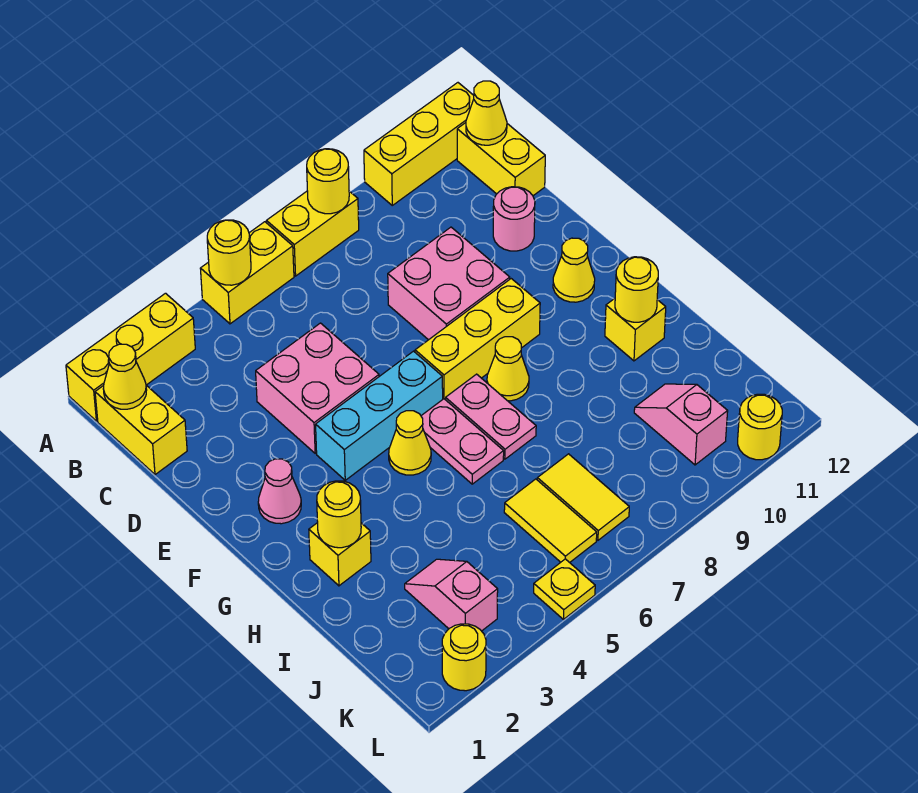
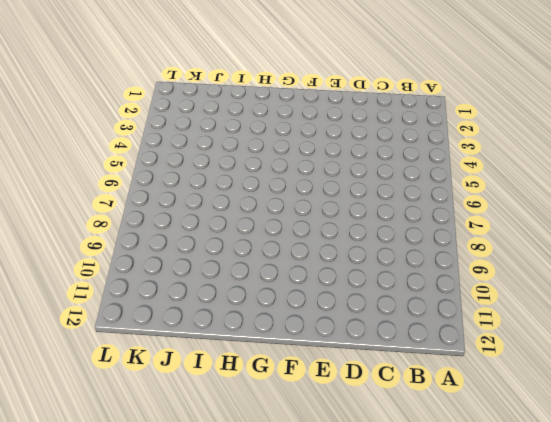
none -> yellow brick A1:A3 level 1
none -> yellow brick A5:A6 level 1
none -> yellow brick A7:A8 level 1
none -> yellow brick A10:A12 level 1

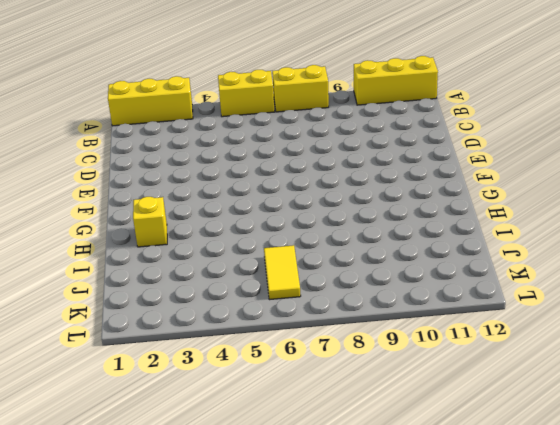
none -> yellow brick B1:C1 level 1
none -> yellow brick B12:C12 level 1
none -> pink brick D4:E5 level 1
none -> pink brick D8:E9 level 1

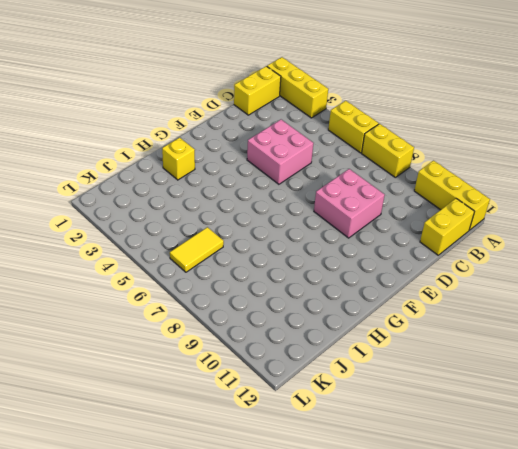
none -> pink round brick D11 level 1
none -> pink cone F2 level 1
none -> cyan brick F4:F6 level 1
none -> yellow brick F7:F9 level 1

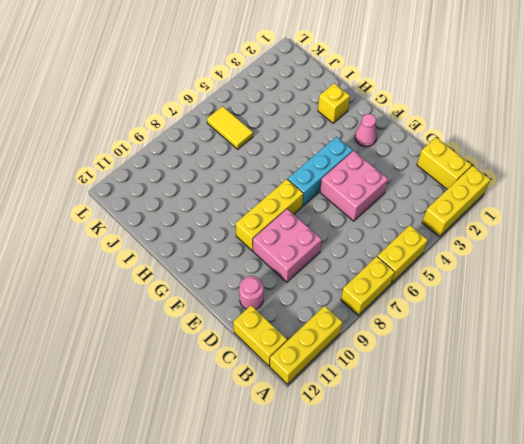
none -> yellow cone F11 level 1
none -> yellow cone G5 level 1
none -> pink plate G6:H6 level 1
none -> pink plate G7:H7 level 1

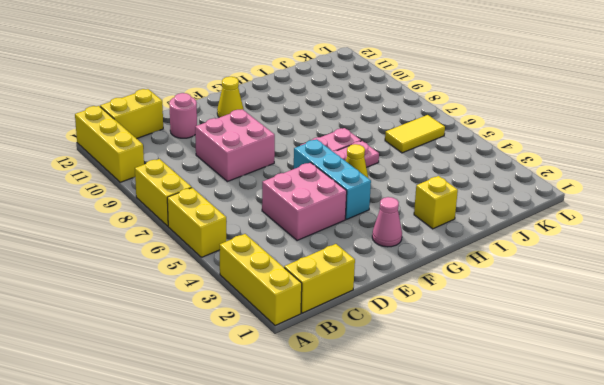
none -> yellow brick F7:F9 level 1
none -> yellow cone G8 level 1
none -> yellow brick H11 level 1
none -> pink slope J3:K3 level 1 top K

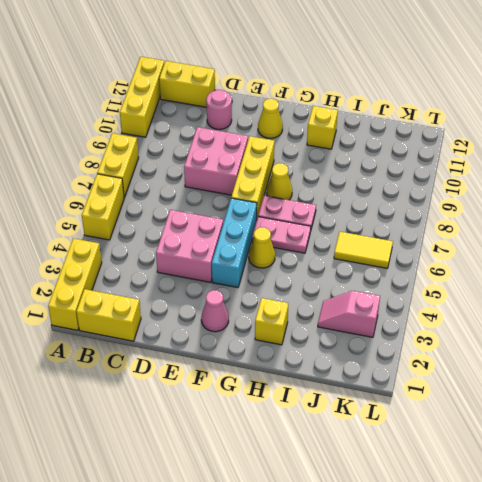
none -> yellow tile J7:K7 level 1
none -> pink slope J10:K10 level 1 top K
none -> yellow round brick L2 level 1
none -> yellow plate L5 level 1

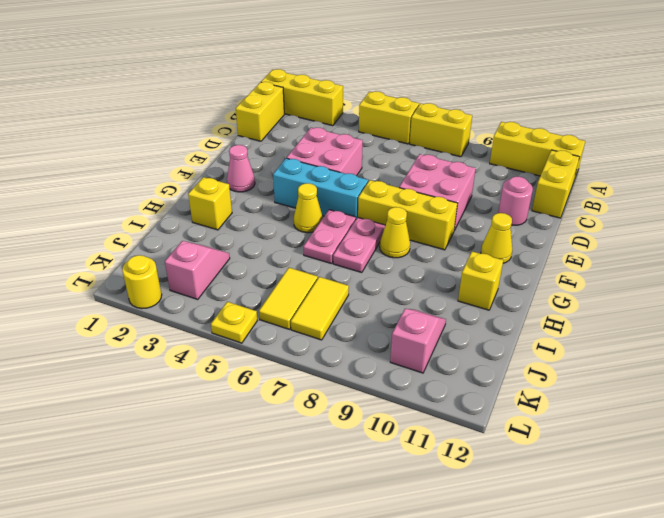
none -> yellow round brick L11 level 1
none -> yellow round brick A5 level 2
none -> yellow round brick A8 level 2
none -> yellow cone B1 level 2

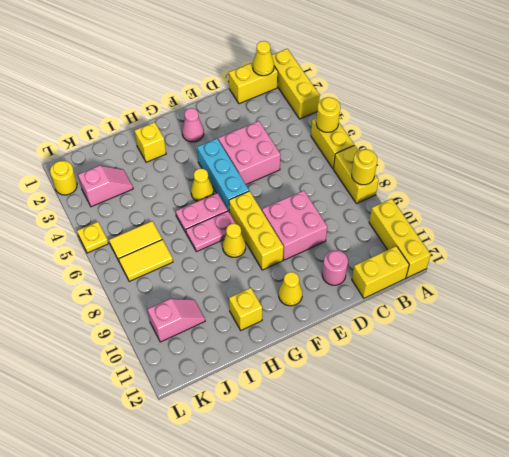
none -> yellow round brick L11 level 1
none -> yellow cone B12 level 2
none -> yellow round brick H2 level 2
none -> yellow round brick H11 level 2

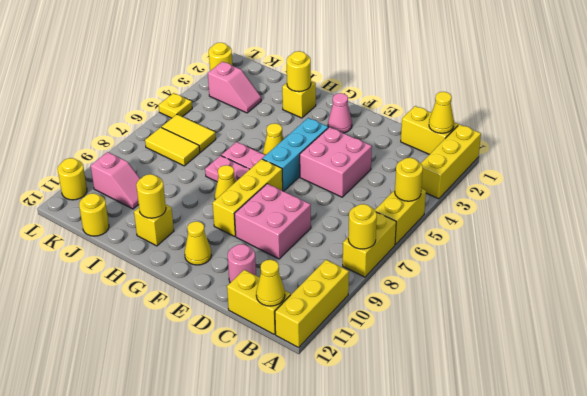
yellow round brick J12 level 1 -> none

